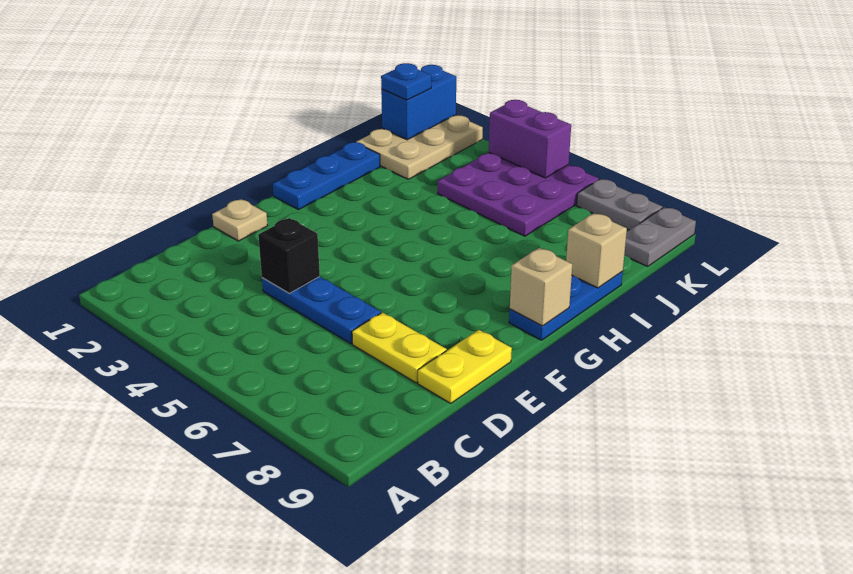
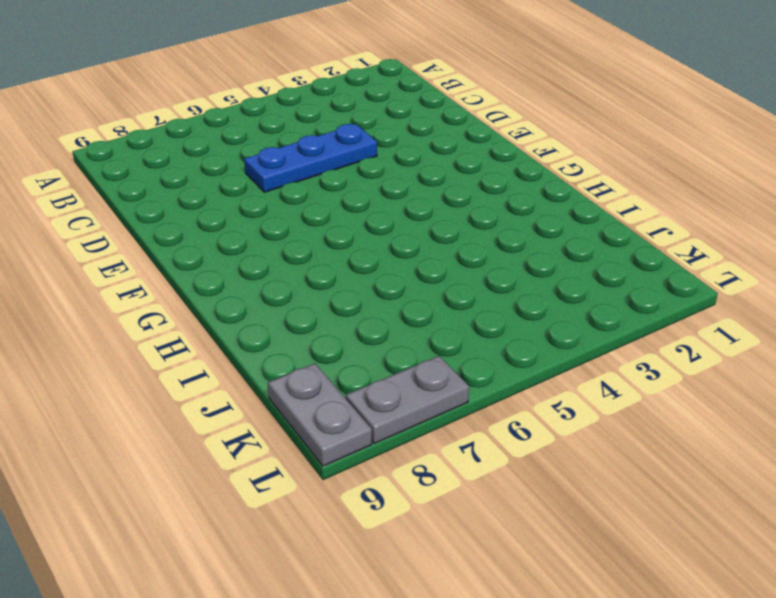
none -> yellow plate D7:D8 level 1
none -> yellow plate D9:E9 level 1
none -> tan plate E1 level 1

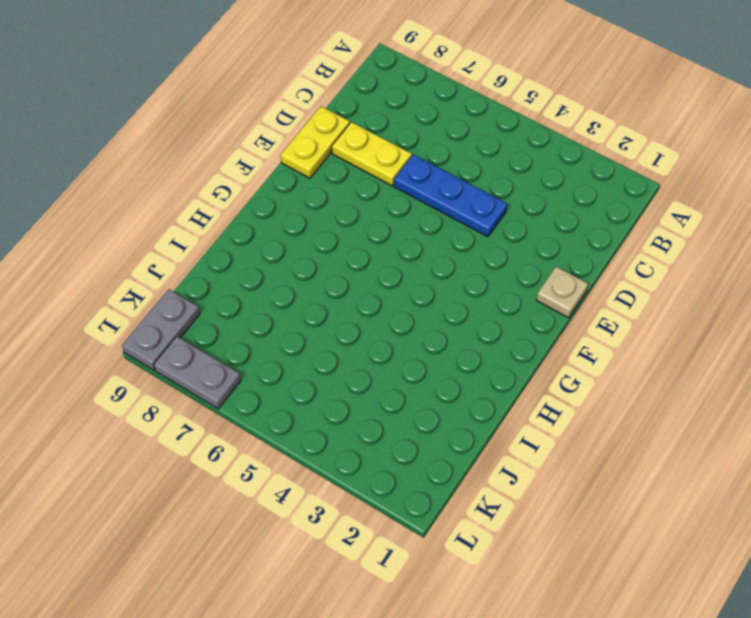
none -> blue plate G1:I1 level 1
none -> blue plate G9:I9 level 1
none -> tan plate J1:L2 level 1

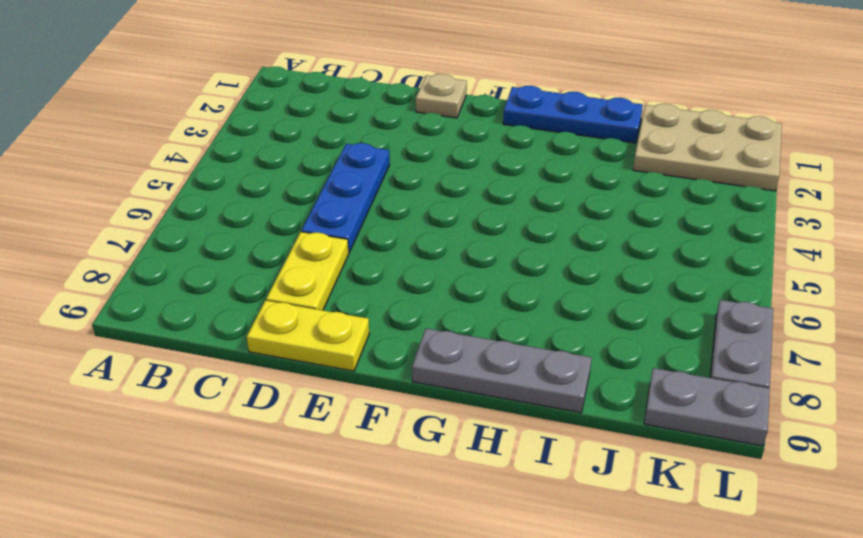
grey plate G9:I9 level 1 -> blue plate G9:I9 level 1
none -> purple plate J4:L6 level 1
none -> black brick D4 level 2
none -> tan brick G9 level 2

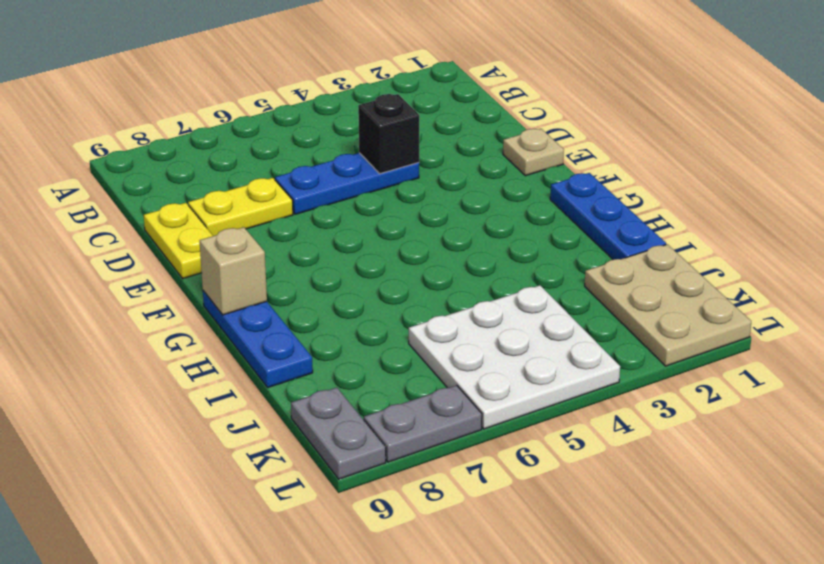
white plate J4:L6 level 1 -> purple plate J4:L6 level 1
none -> tan brick I9 level 2
none -> blue brick K1:L1 level 2
none -> purple brick L4:L5 level 2

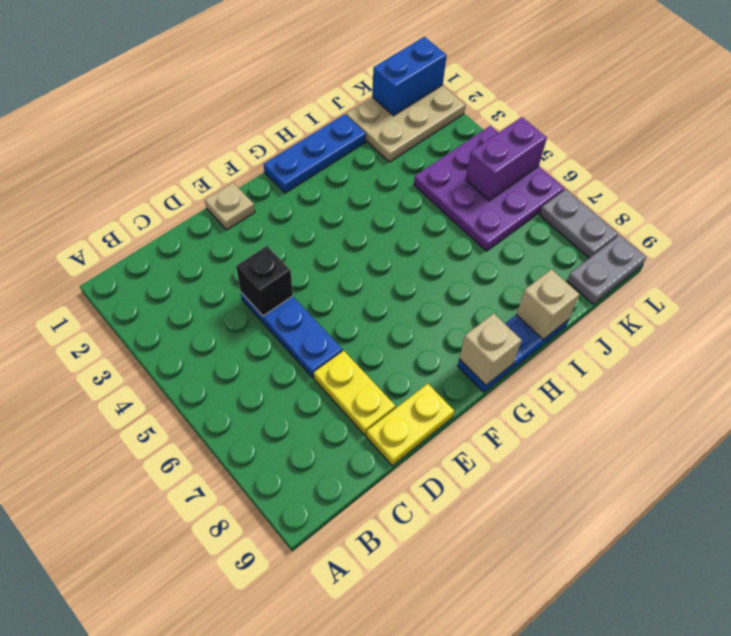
purple brick K5:L5 level 2 -> purple brick L4:L5 level 2
none -> blue plate K1 level 3

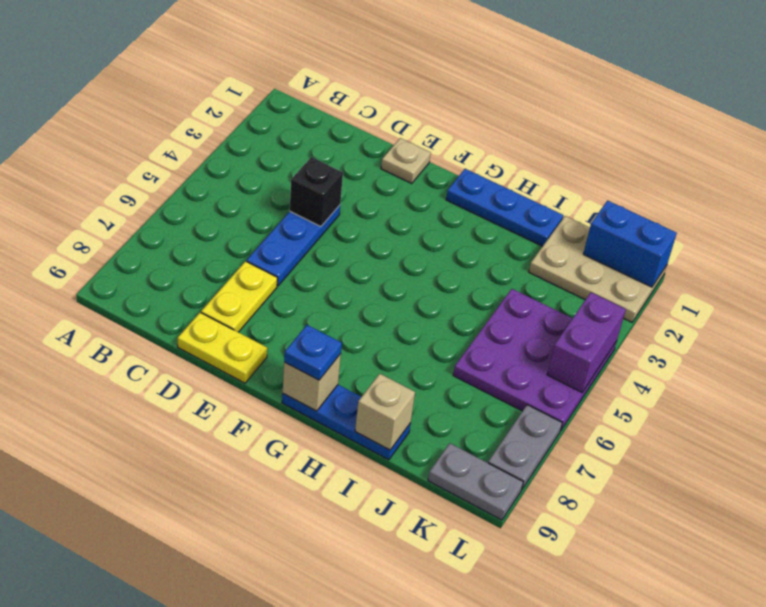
blue plate G9 level 3 -> blue plate K1 level 3

